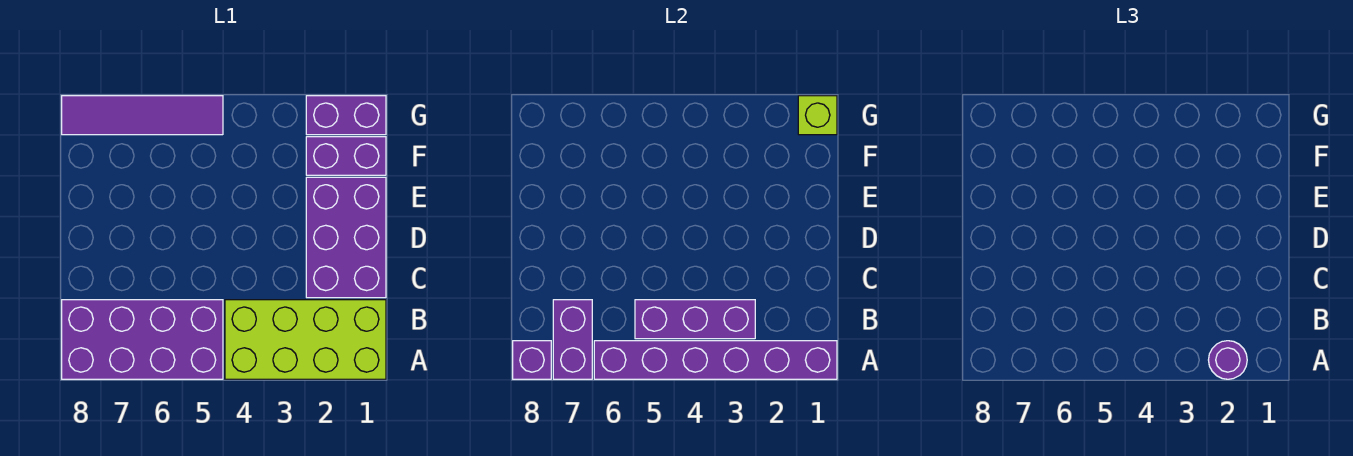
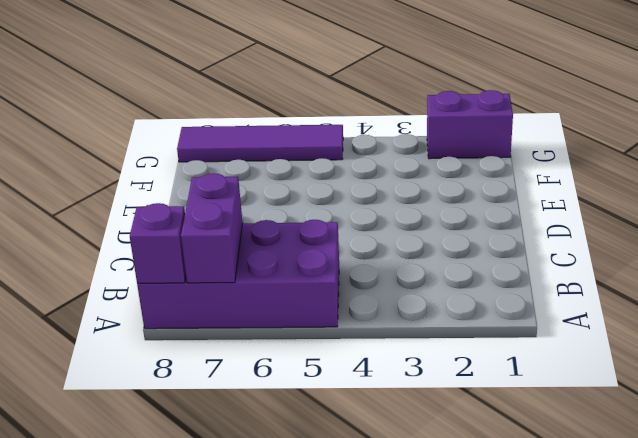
none -> lime brick A1:B4 level 1
none -> purple brick C1:E2 level 1
none -> purple brick F1:F2 level 1

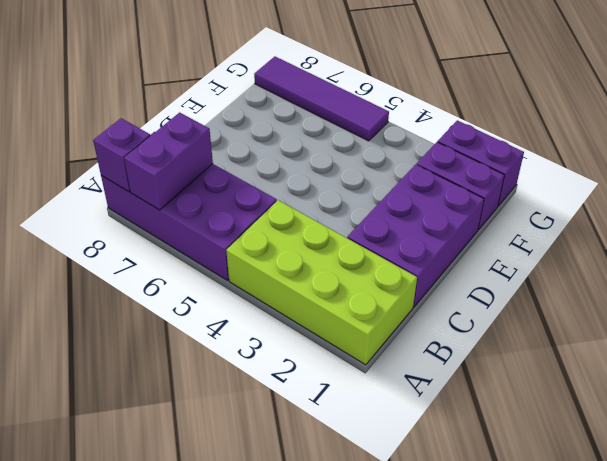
none -> purple brick A1:A6 level 2
none -> purple brick B3:B5 level 2
none -> lime brick G1 level 2

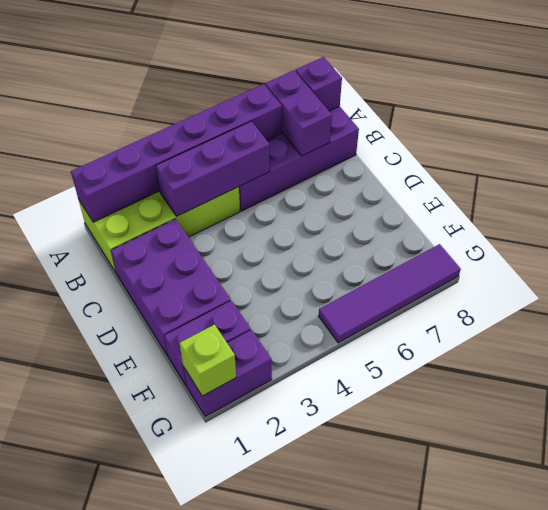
none -> purple round brick A2 level 3

